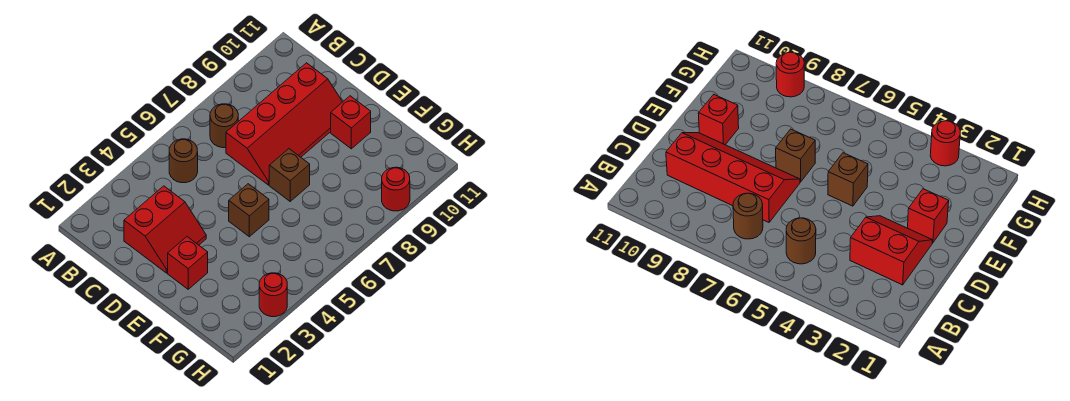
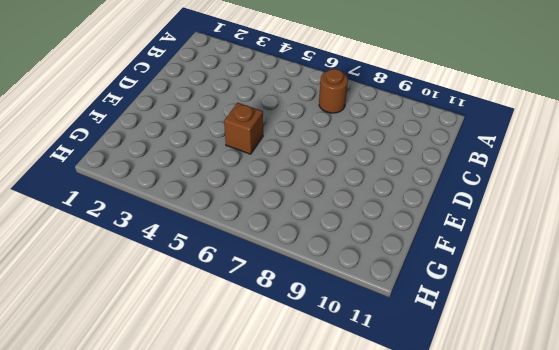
none -> brown round brick B5 level 1
none -> red slope C2:D3 level 1 top C

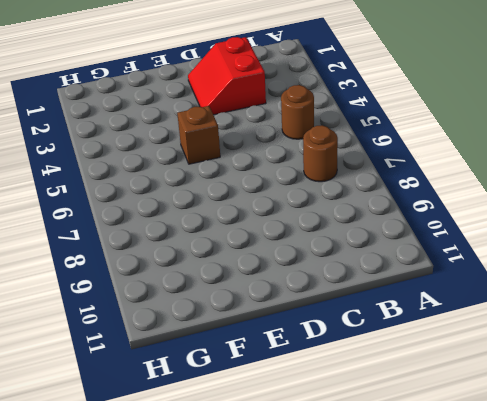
none -> red slope C7:D10 level 1 top C
none -> red brick E2 level 1

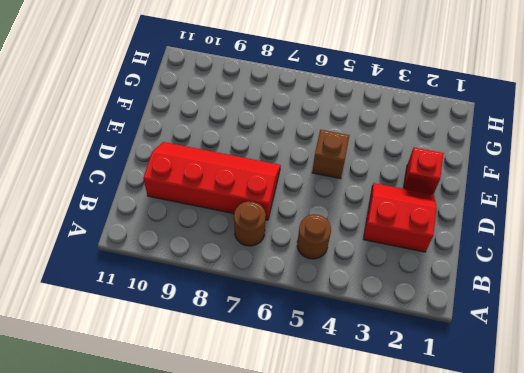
none -> brown brick E7 level 1
none -> red brick E10 level 1

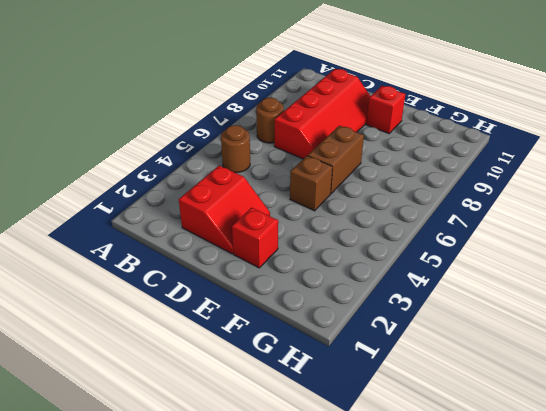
brown brick E6:E7 level 1 -> brown brick E7 level 1
none -> red round brick H3 level 1
none -> red round brick H9 level 1

